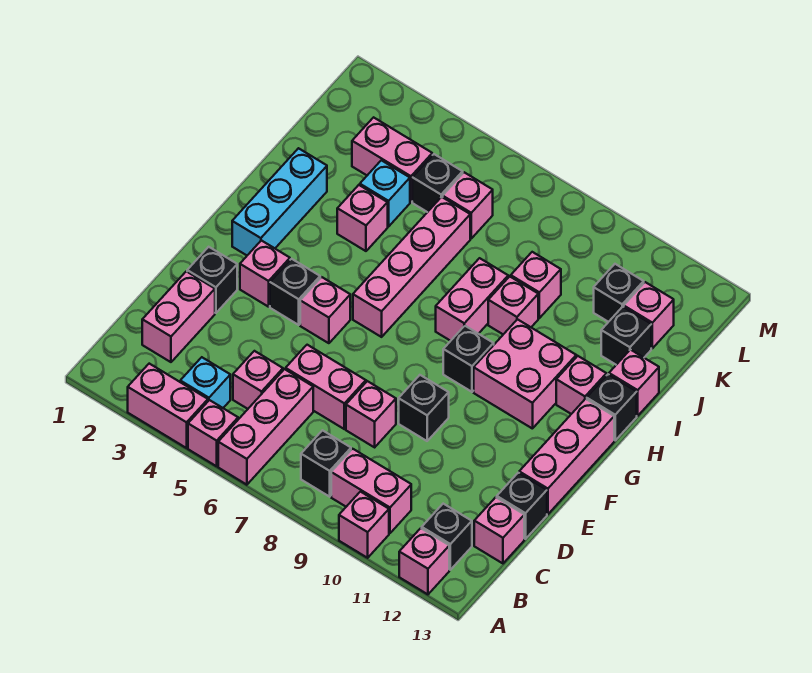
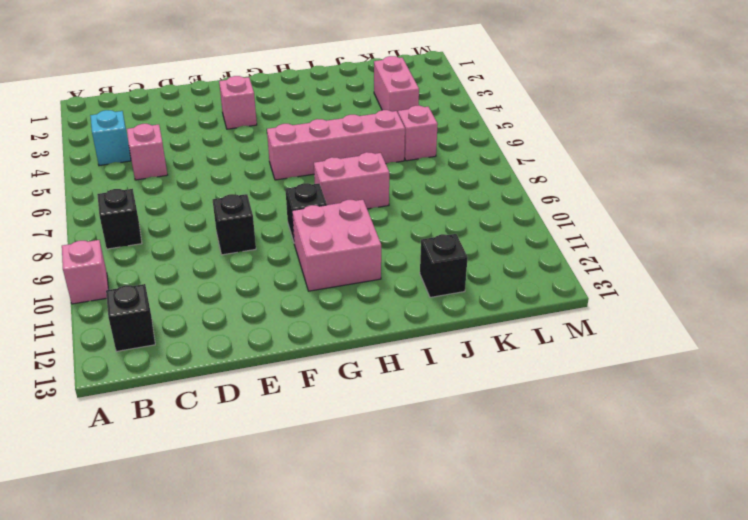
none -> pink brick A3:A4 level 1
none -> pink brick A5 level 1
none -> pink brick A6:C6 level 1
none -> pink brick A12 level 1

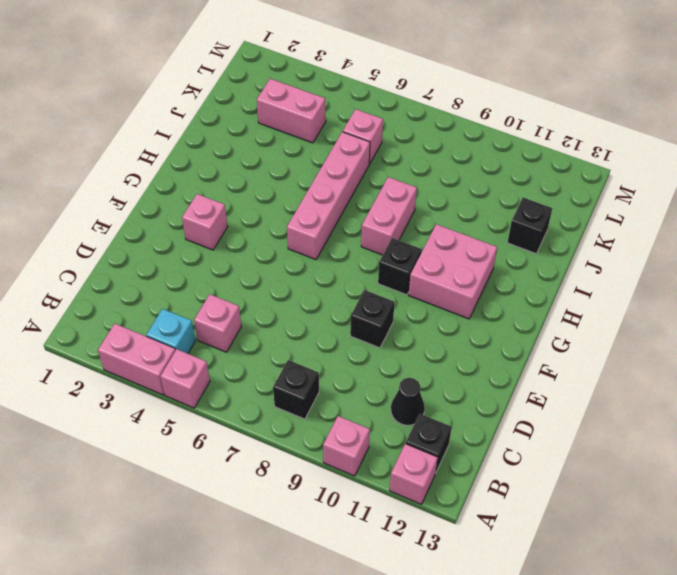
black cone C11 level 1 -> none
none -> pink brick A6:C6 level 1
none -> pink brick B9:B10 level 1
none -> pink brick C2:D2 level 1
none -> pink brick C13 level 1

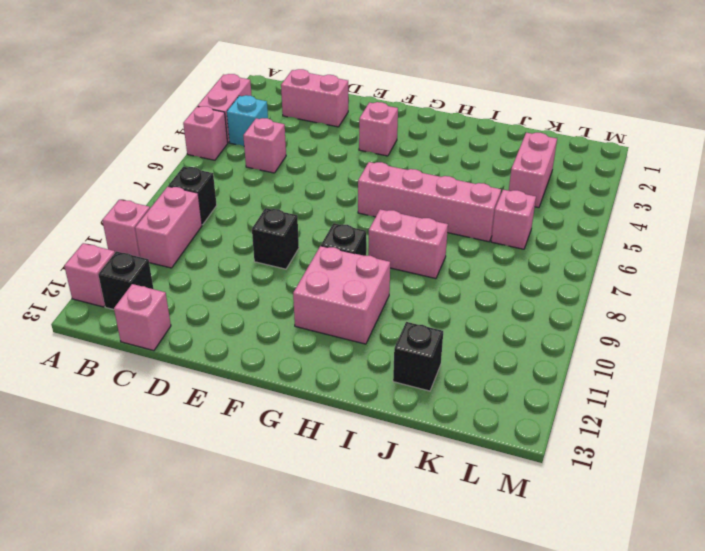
none -> pink brick A6:C6 level 1
none -> pink brick D6:D7 level 1
none -> pink brick D8 level 1
none -> black brick D13 level 1

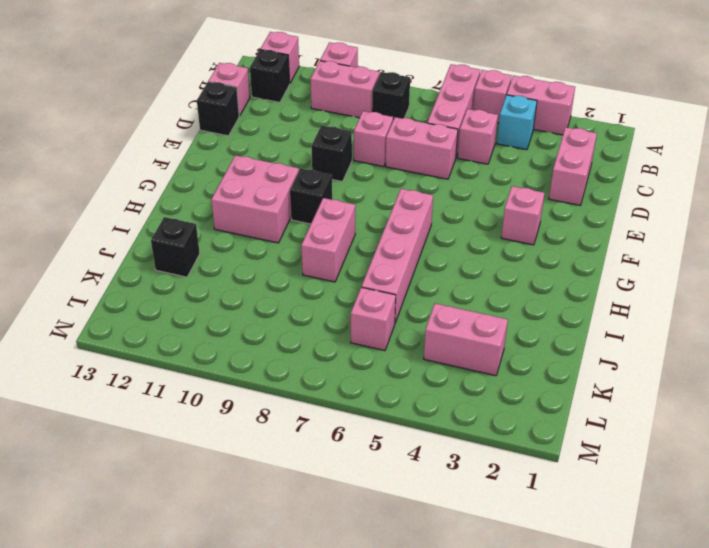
none -> black brick E2 level 1
none -> pink brick E13:G13 level 1
none -> black brick F4 level 1
none -> pink brick F5 level 1

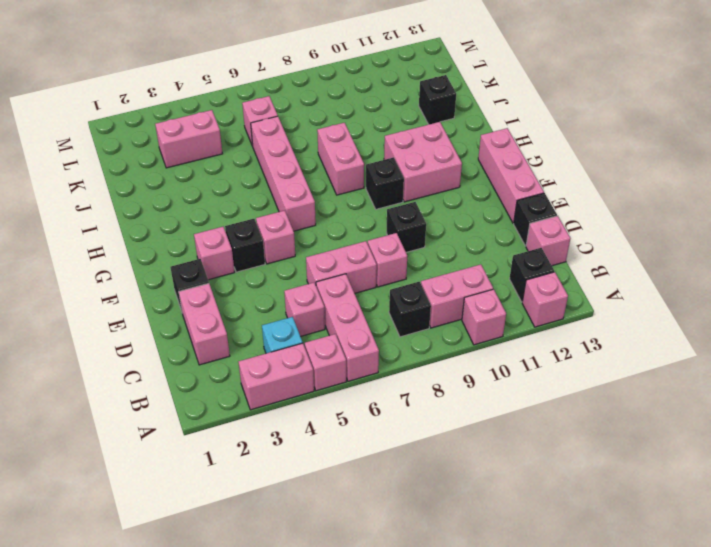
none -> cyan brick G2:I2 level 1
none -> pink brick H12 level 1
none -> black brick H13 level 1
none -> pink brick I4 level 1

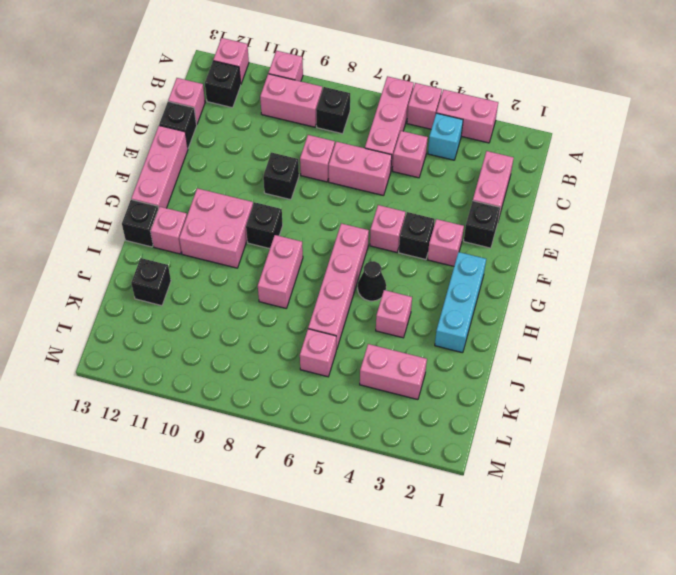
black cone H5 level 1 -> none
none -> pink brick I9 level 1
none -> pink brick I13 level 1
none -> cyan brick J4 level 1
none -> pink brick J9 level 1

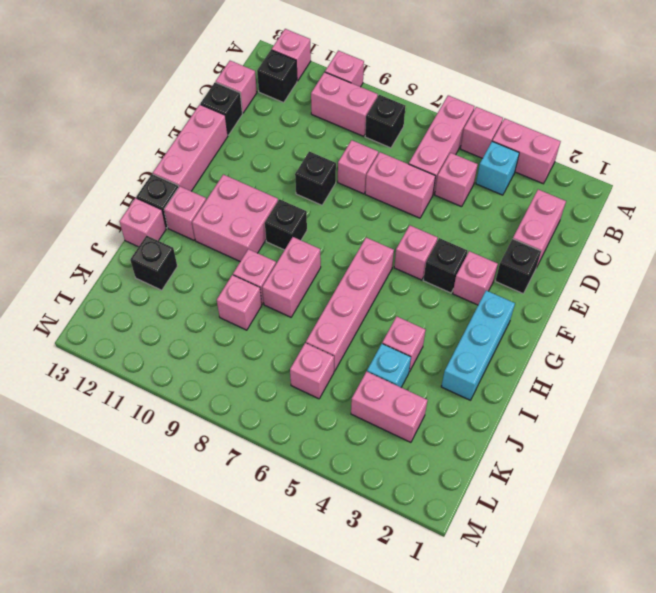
none -> black brick K5 level 1
none -> black brick K11 level 1
none -> pink brick K12 level 1

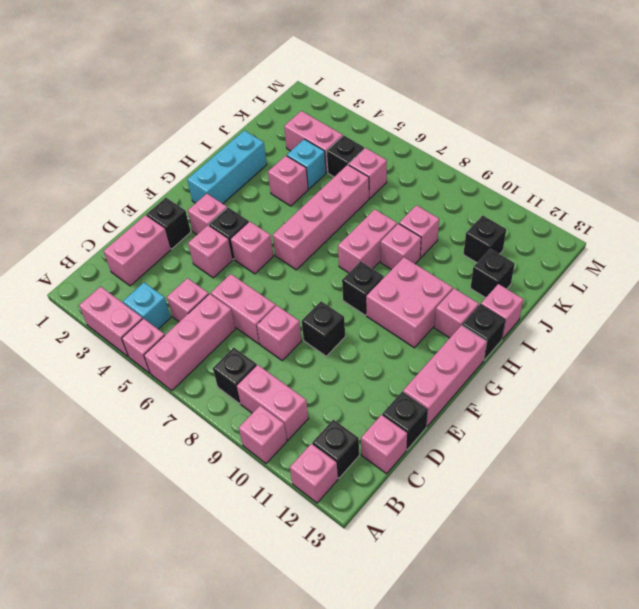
pink brick E4 level 1 -> pink brick K12 level 1

